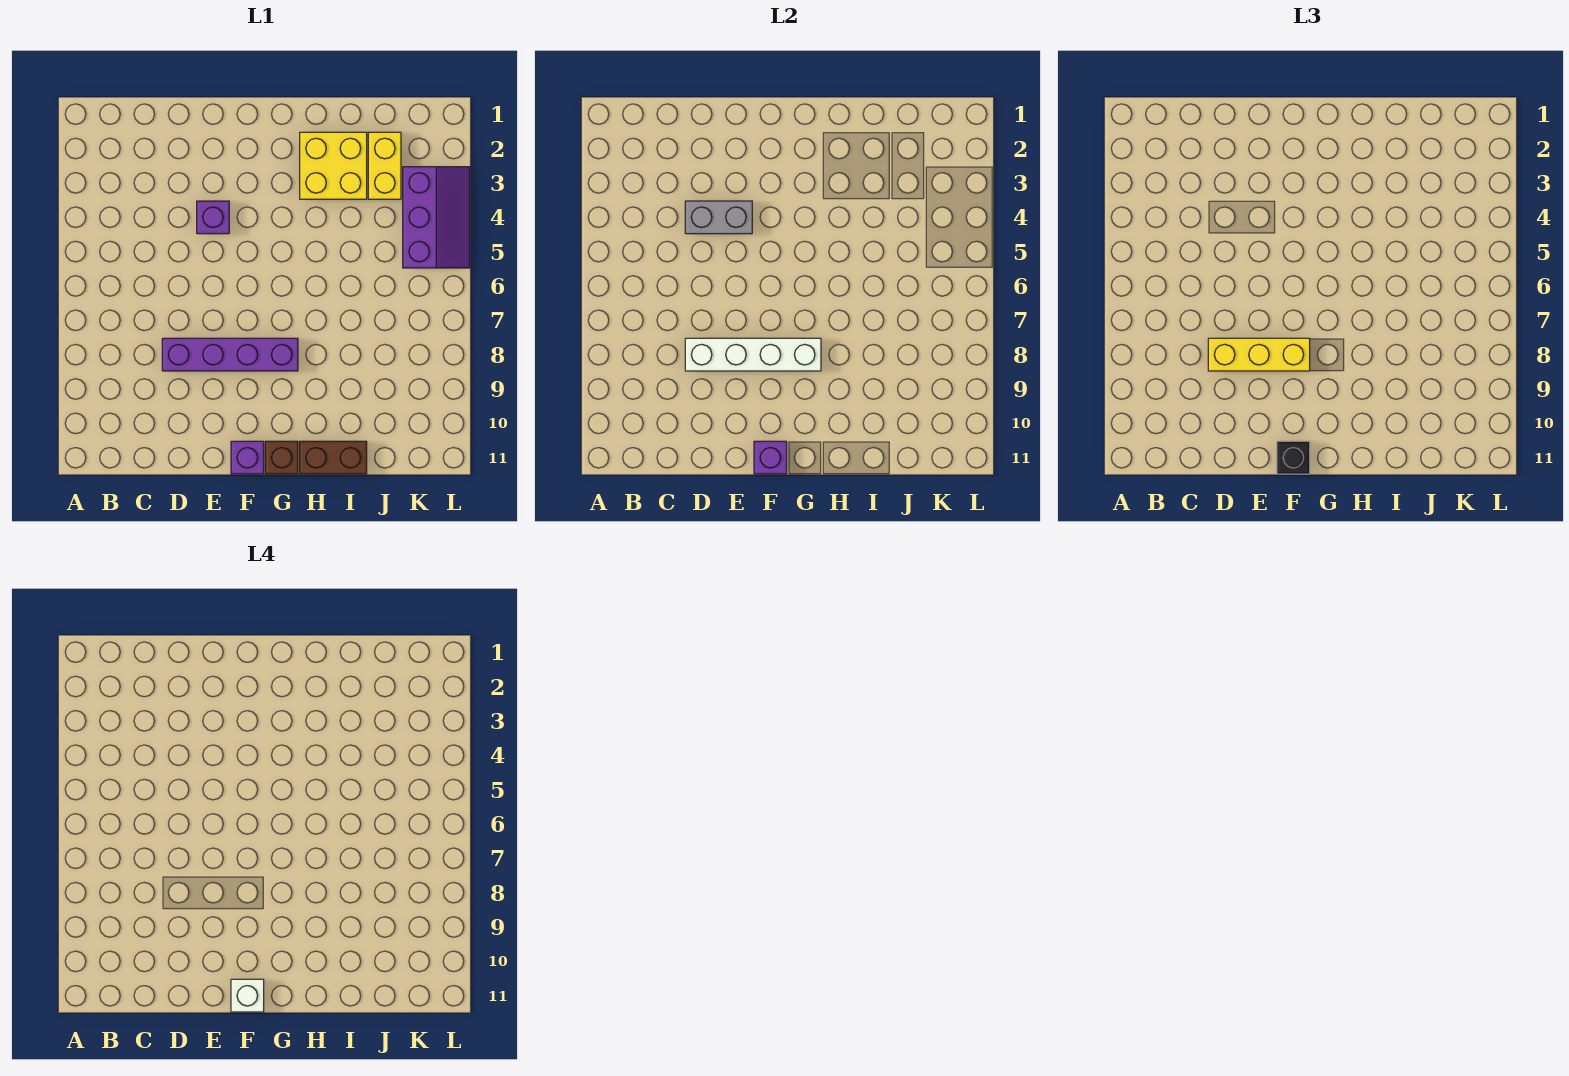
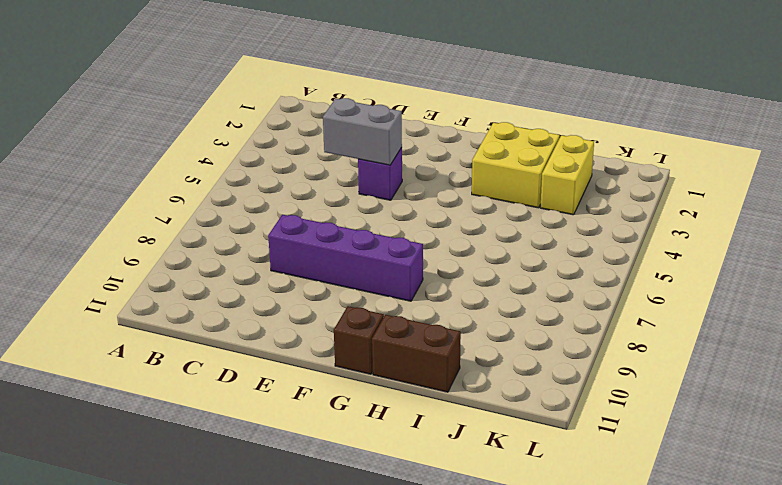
none -> purple brick F11 level 1
none -> purple slope K3:L5 level 1 top K
none -> white brick D8:G8 level 2

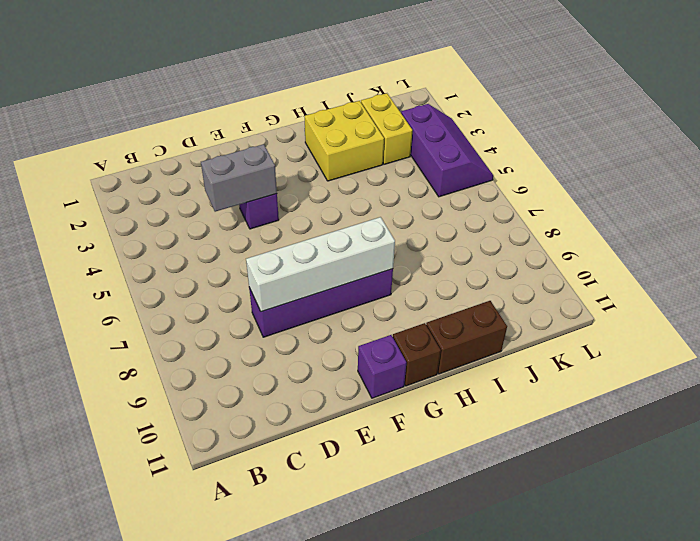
none -> purple brick F11 level 2
none -> yellow brick D8:F8 level 3
none -> black brick F11 level 3

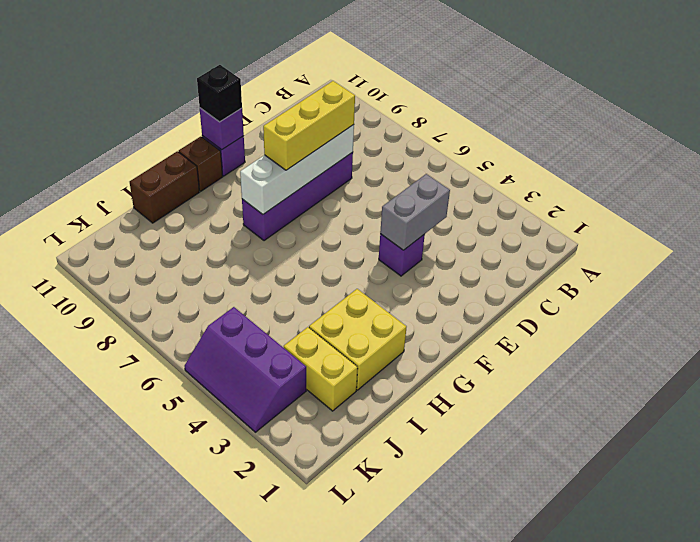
none -> white brick F11 level 4

